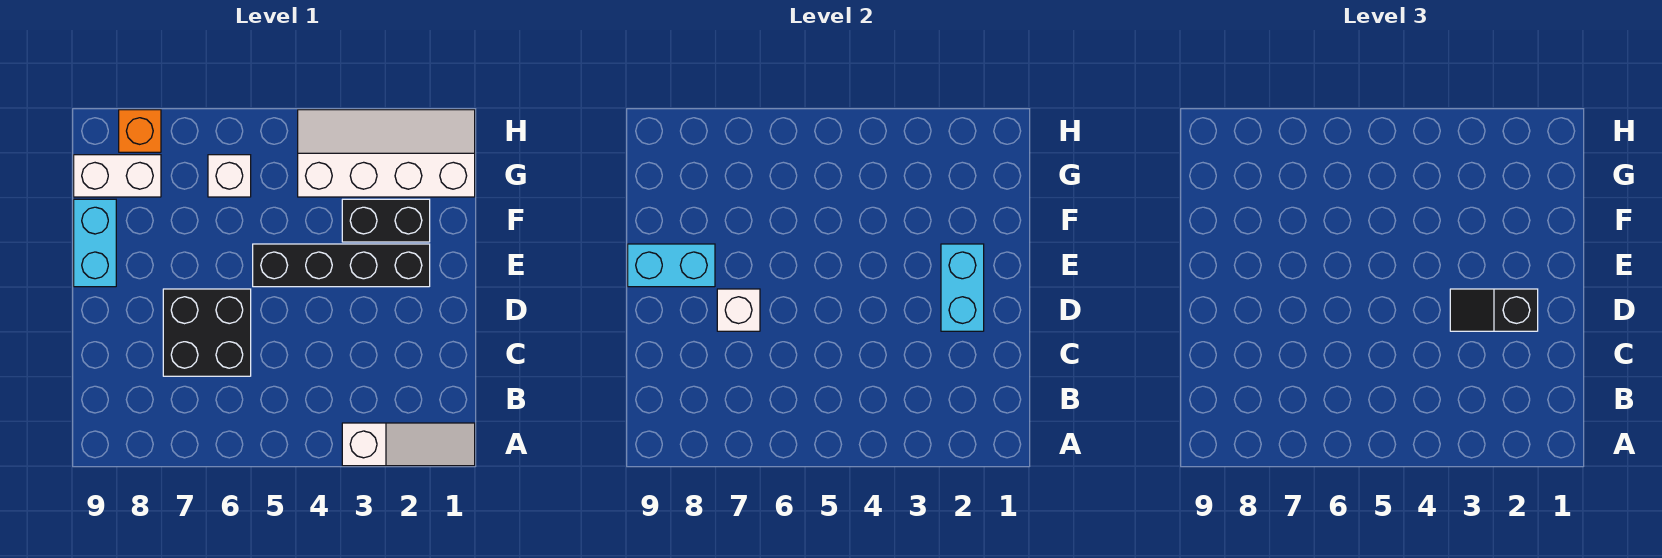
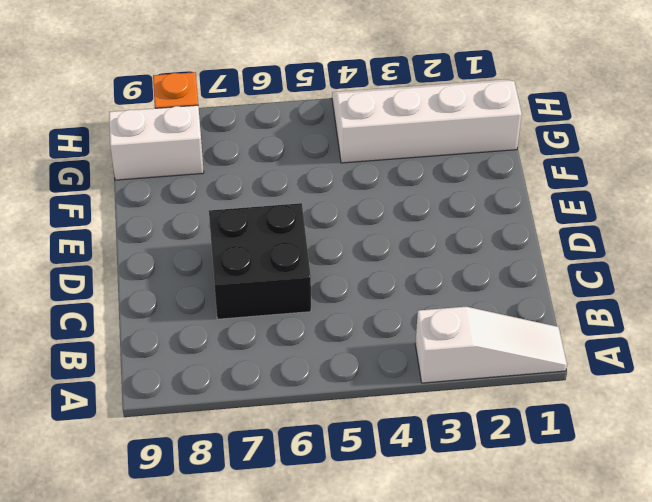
none -> black brick E2:E5 level 1
none -> cyan brick E9:F9 level 1
none -> black brick F2:F3 level 1

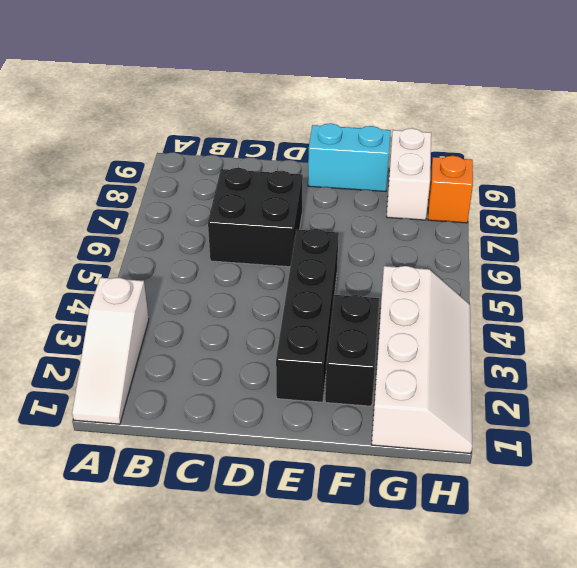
none -> white brick G6 level 1
none -> cyan brick D2:E2 level 2
none -> white brick D7 level 2

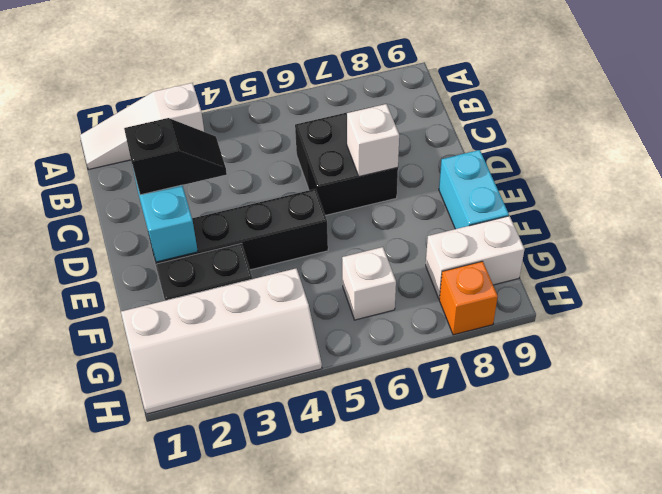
none -> cyan brick E8:E9 level 2

